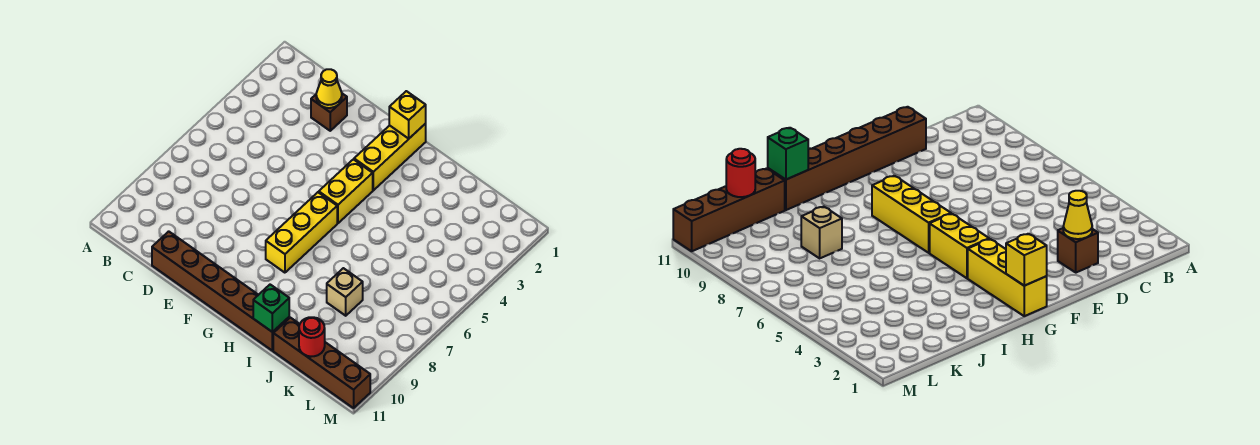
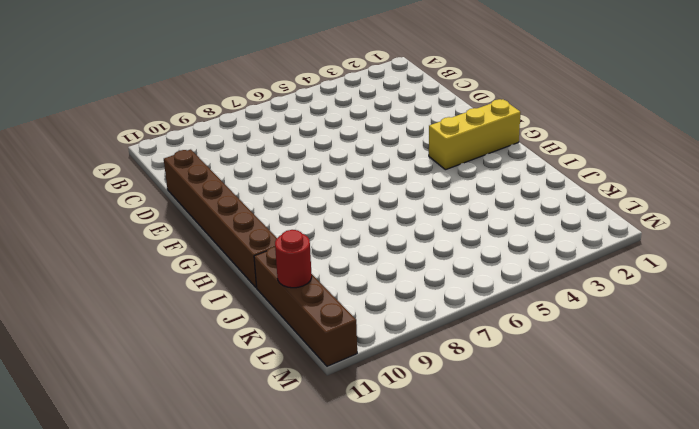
none -> brown brick D2 level 1
none -> yellow brick G4:G5 level 1

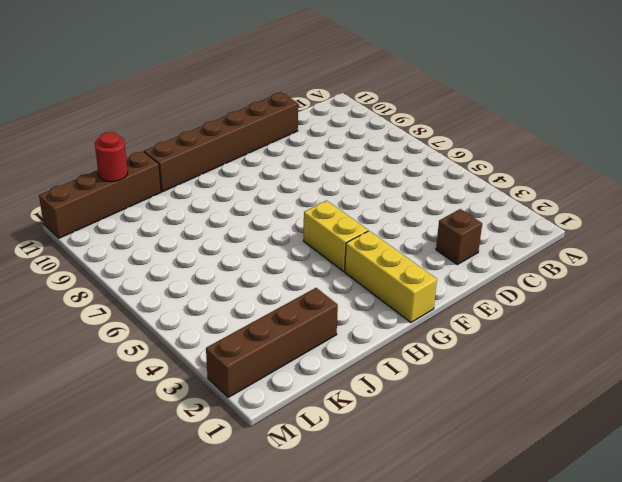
brown brick J2:M2 level 1 -> none
none -> yellow brick G6:G8 level 1
none -> tan brick J8 level 1

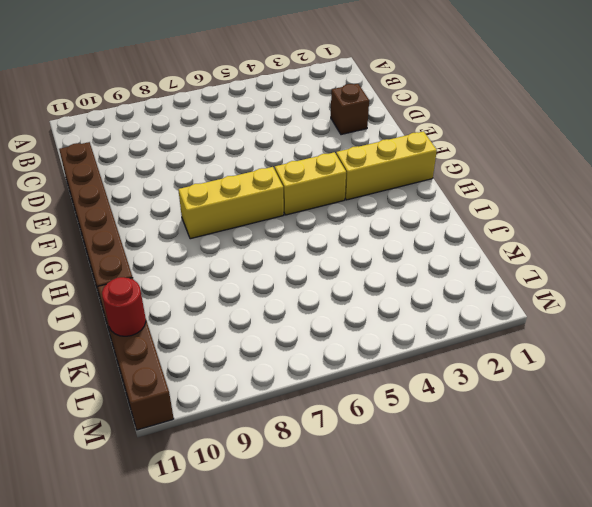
none -> tan brick J8 level 1
none -> yellow cone D2 level 2

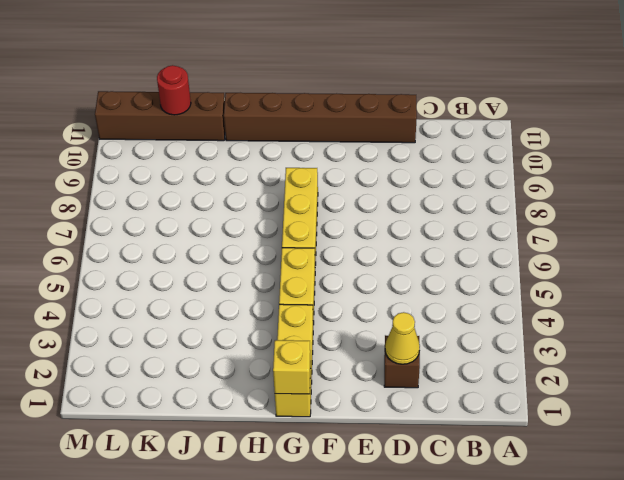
none -> tan brick J8 level 1
none -> green brick I11 level 2

